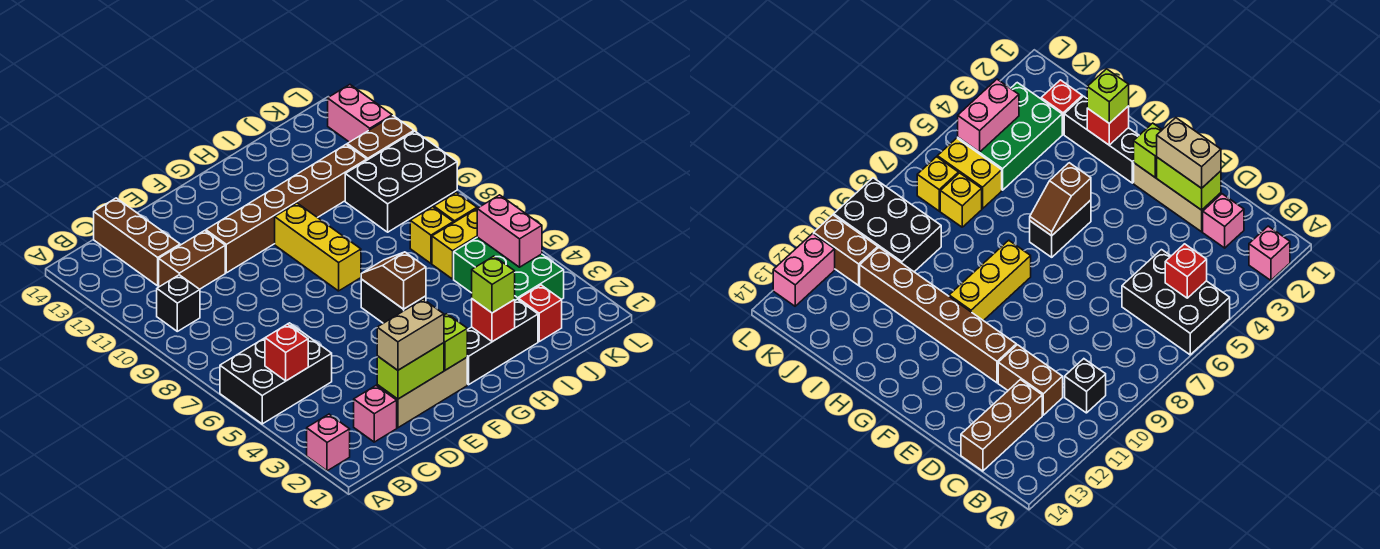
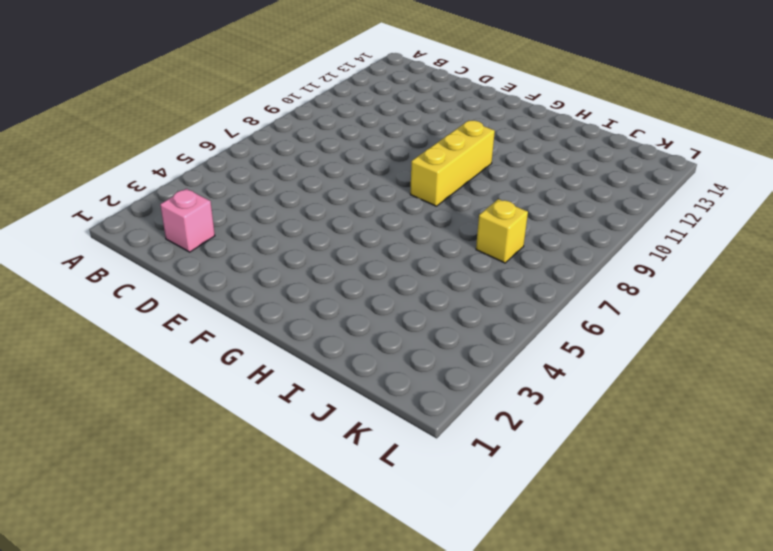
none -> pink brick A2 level 1
none -> black brick A5:C6 level 1
none -> black brick B10 level 1

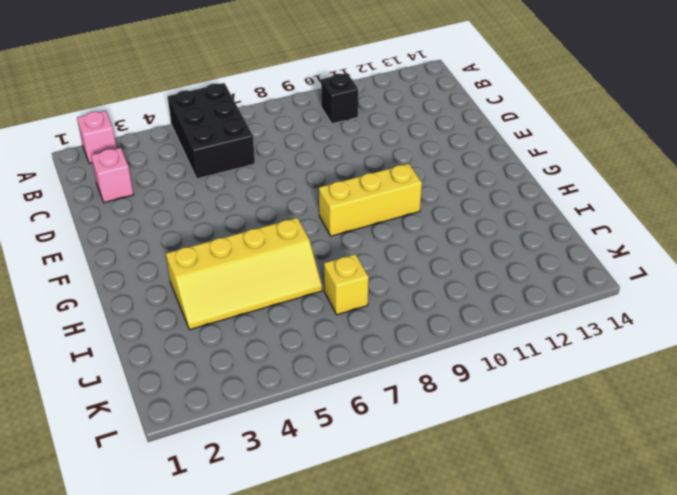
yellow slope H3:I6 level 1 top H -> none
none -> brown brick C11:D11 level 1
none -> brown brick C12:C14 level 1
none -> tan brick D2:F2 level 1

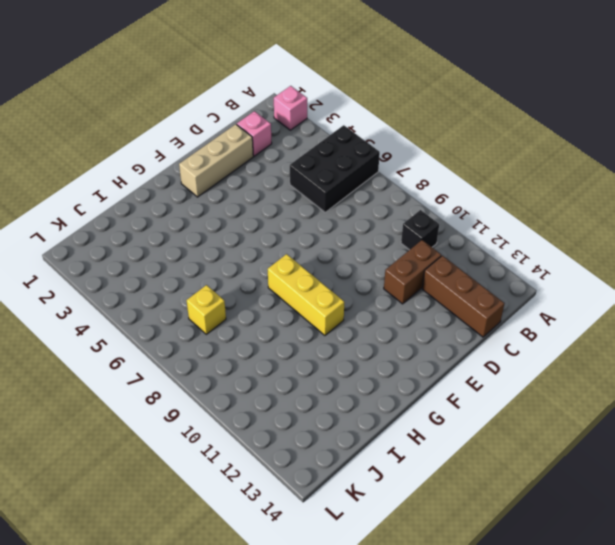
none -> brown brick E11:J11 level 1
none -> black brick G2:I2 level 1
none -> black brick G5:G6 level 1

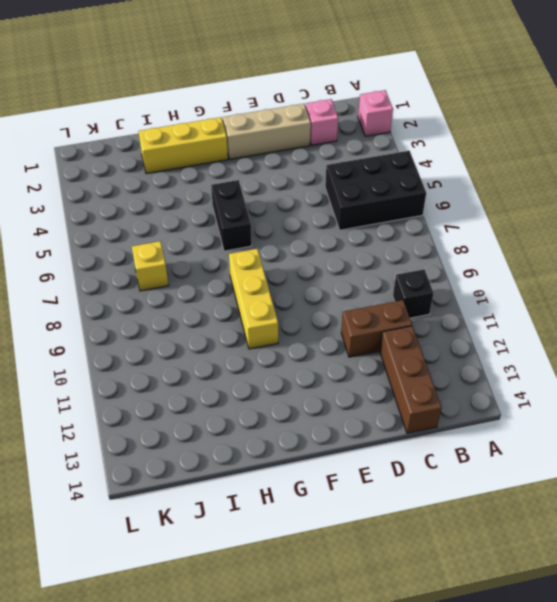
yellow brick G2:I2 level 1 -> black brick G2:I2 level 1
none -> brown brick E11:J11 level 1
none -> red brick J2 level 1
none -> green brick J3:K5 level 1

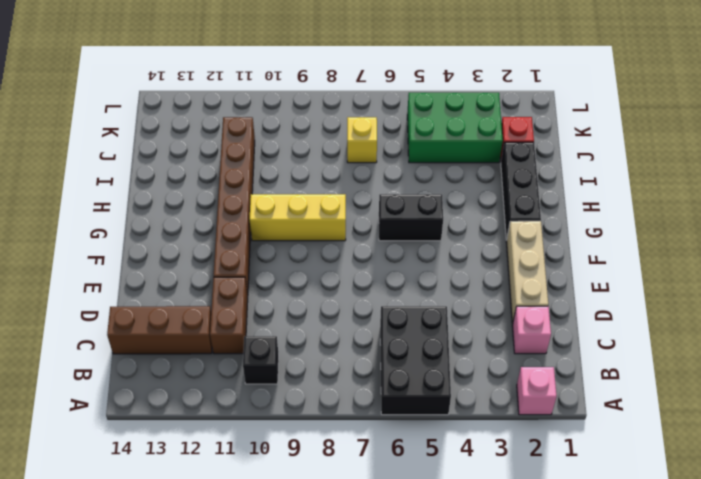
none -> yellow brick J6:K6 level 1
none -> black brick J9:L10 level 1
none -> yellow brick K7 level 1

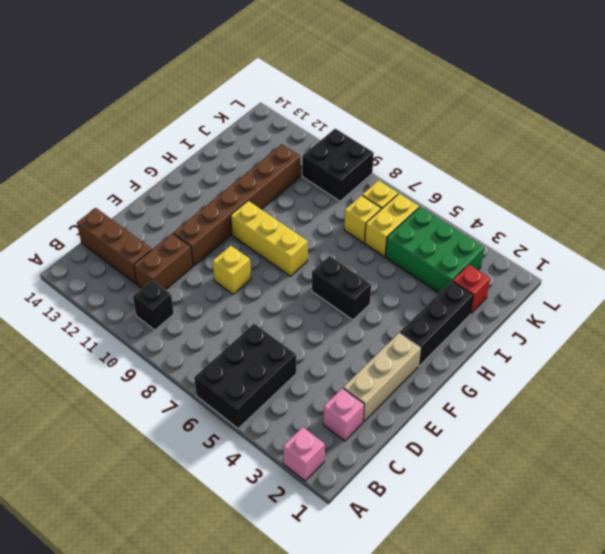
yellow brick E9 level 1 -> none
black brick K9:L10 level 1 -> black brick J9:L10 level 1
none -> brown brick K11:L11 level 1
none -> pink brick L12:L13 level 1
none -> red brick B5 level 2

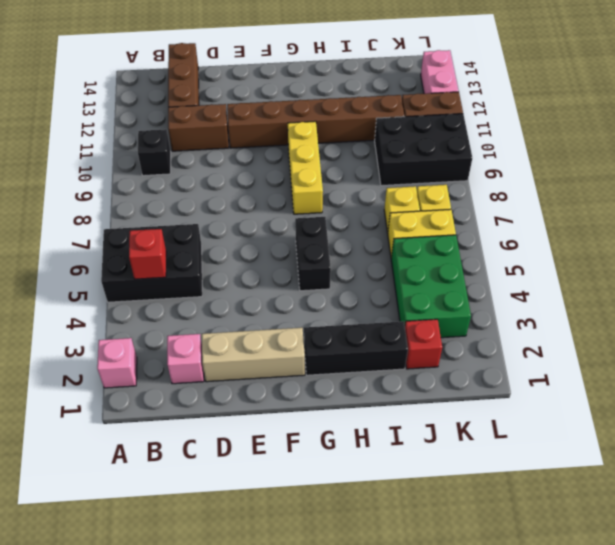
none -> lime brick D2:E2 level 2
none -> lime brick F2 level 2
none -> brown slope G5:G6 level 2 top 5

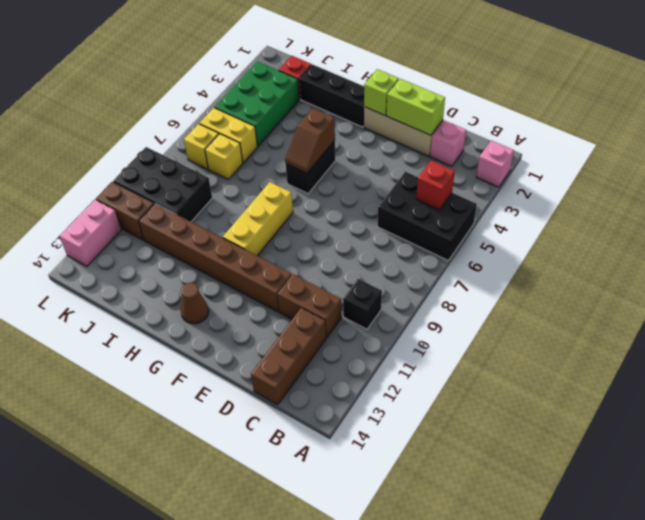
brown cone G13 level 1 -> none
none -> red brick H2 level 2
none -> pink brick K4:K5 level 2
none -> tan brick D2:E2 level 3

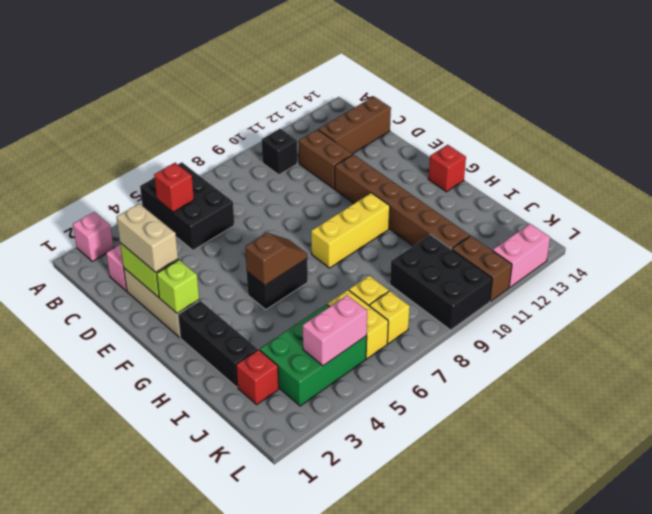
red brick G14 level 1 -> red brick H2 level 2
none -> lime brick H2 level 3

